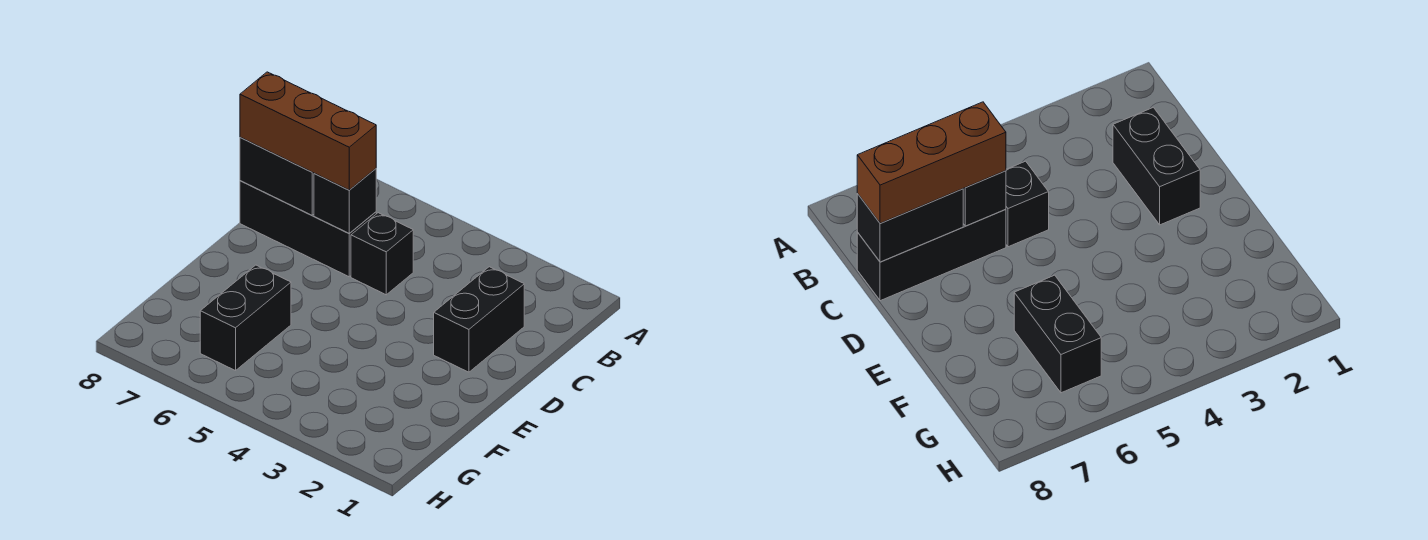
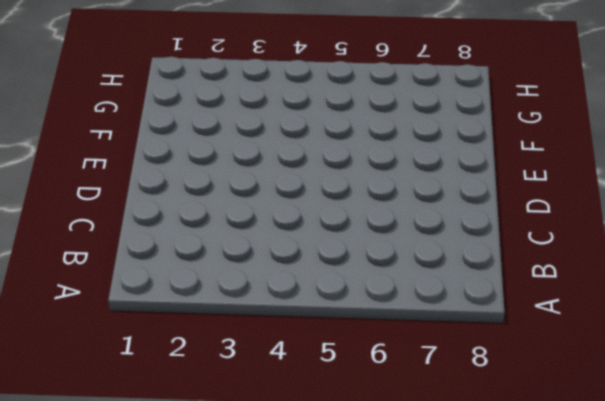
none -> black brick C2:D2 level 1
none -> black brick C5 level 1

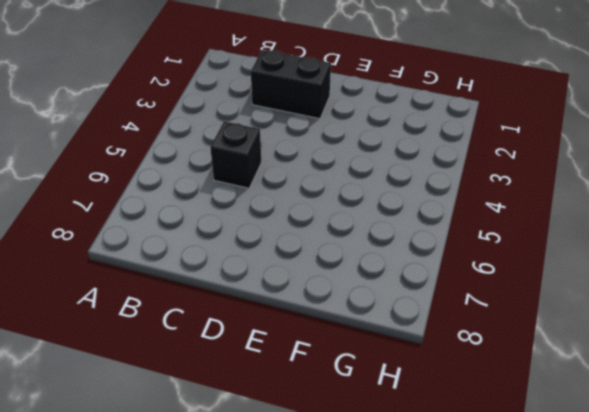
none -> black brick C6:C8 level 1
none -> black brick F6:G6 level 1

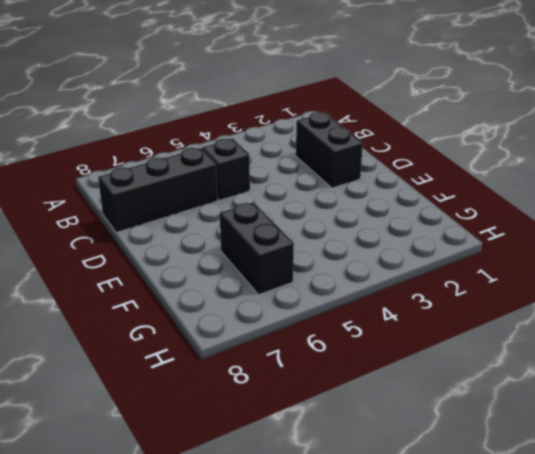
none -> black brick C6 level 2
none -> black brick C7:C8 level 2

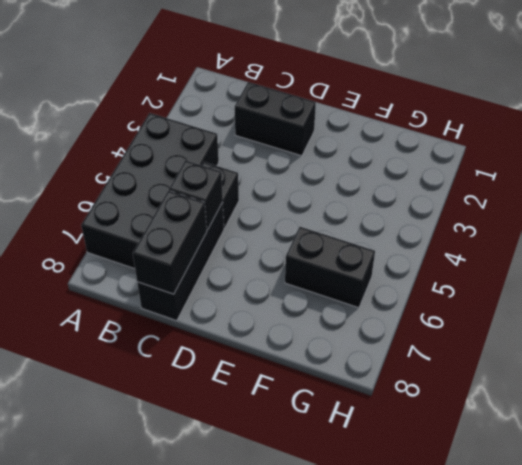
black brick A4:B7 level 1 -> none
none -> brown brick C6:C8 level 3

